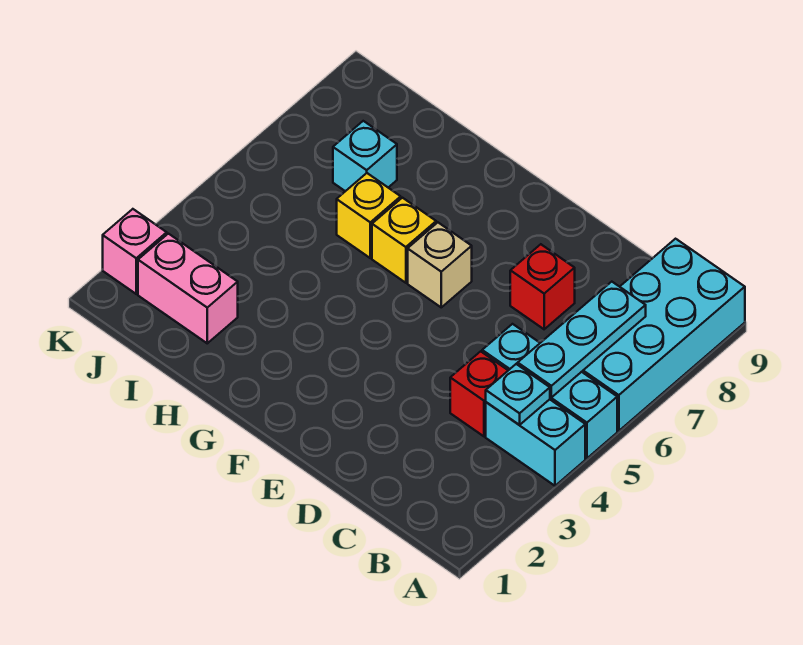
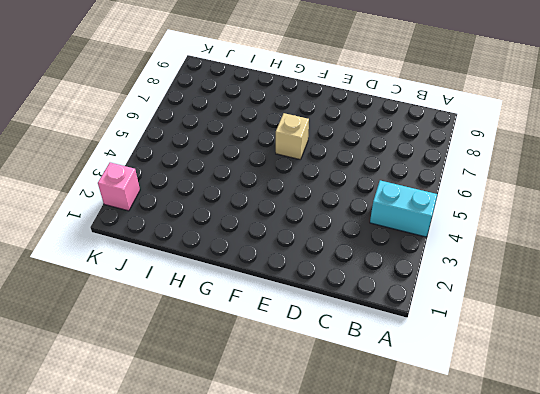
none -> cyan brick A5:C5 level 1
none -> cyan brick A6:B9 level 1
none -> red brick C4 level 1

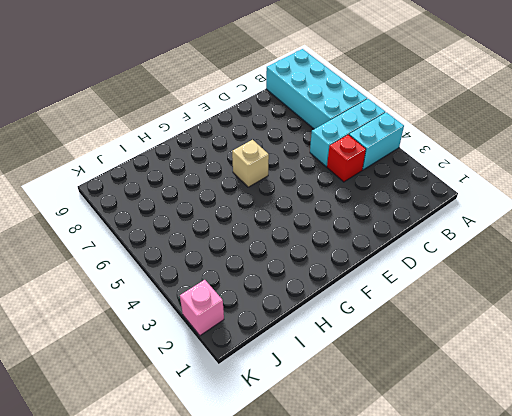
none -> red brick D7 level 1
none -> yellow brick G6 level 1
none -> yellow brick H6 level 1

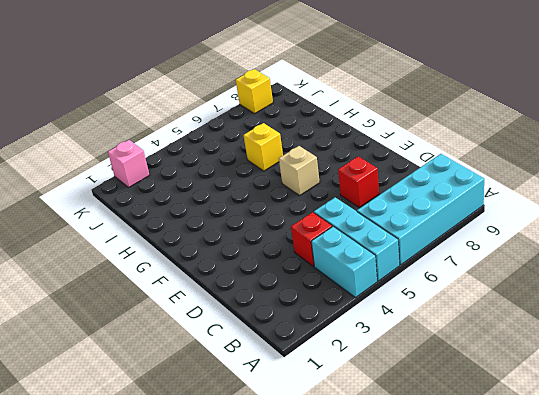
yellow brick K8 level 1 -> yellow brick G6 level 1
none -> pink brick I2:J2 level 1
none -> cyan brick I7 level 1
none -> cyan plate B4 level 2

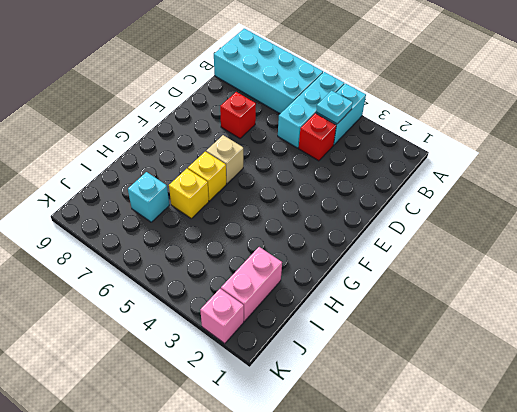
none -> cyan plate B5:B7 level 2

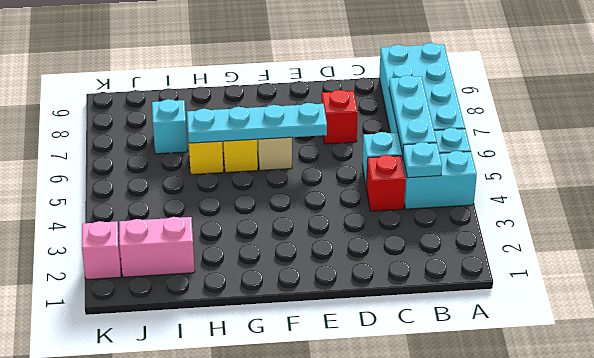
cyan plate E6:H6 level 2 -> none

